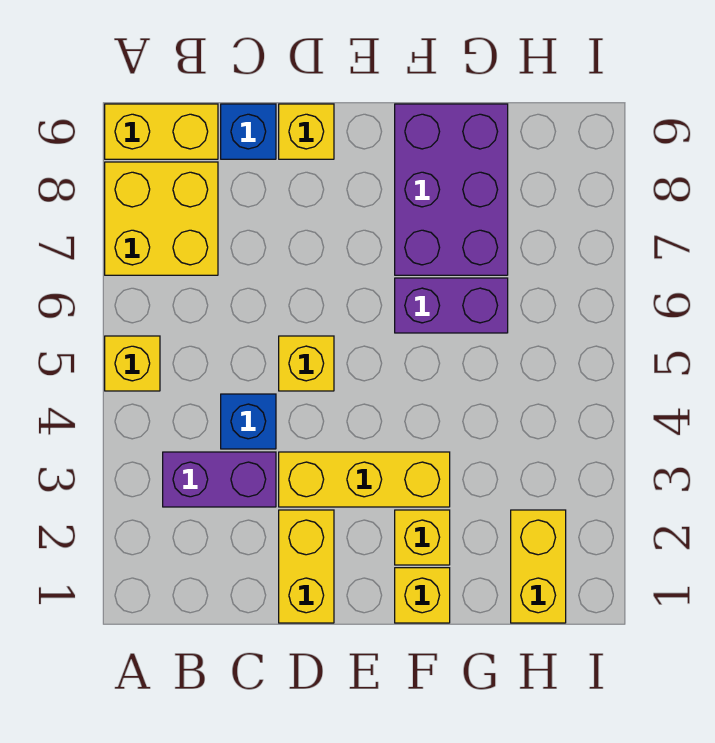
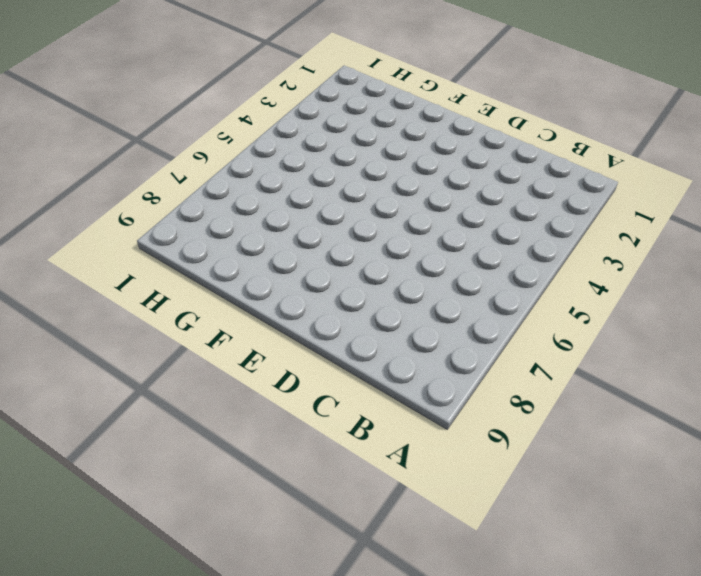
none -> yellow brick A5 level 1
none -> yellow brick A7:B8 level 1
none -> yellow brick A9:B9 level 1

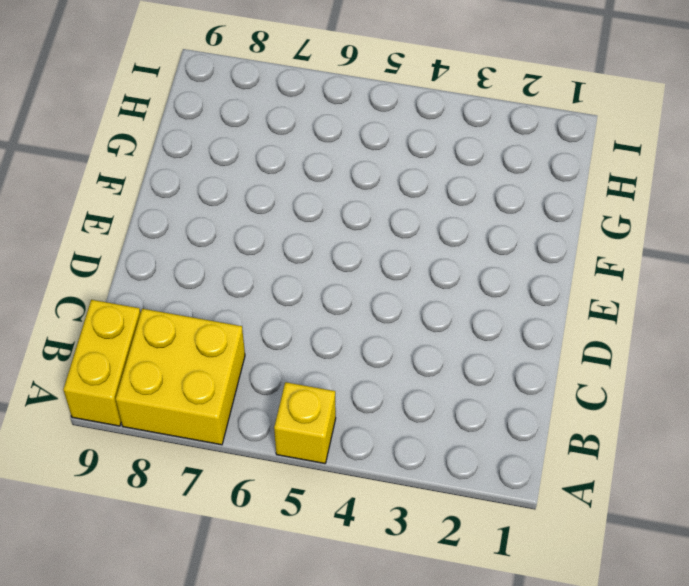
none -> purple brick B3:C3 level 1
none -> blue brick C4 level 1
none -> blue brick C9 level 1

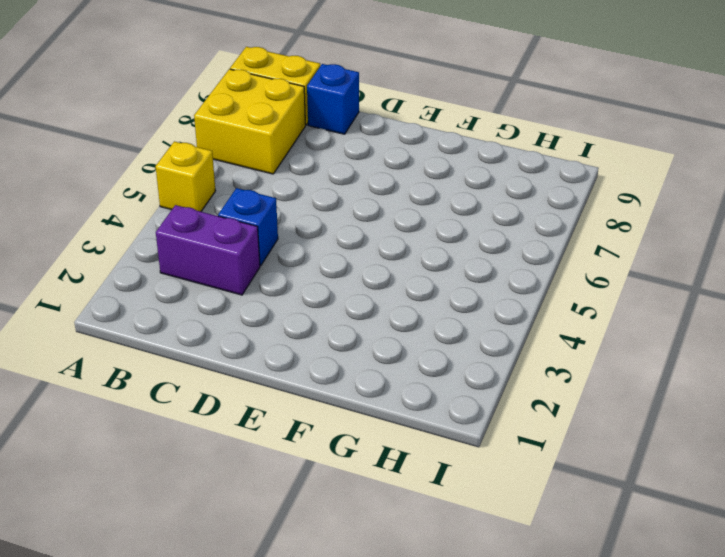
none -> yellow brick D1:D2 level 1
none -> yellow brick D3:F3 level 1
none -> yellow brick D5 level 1

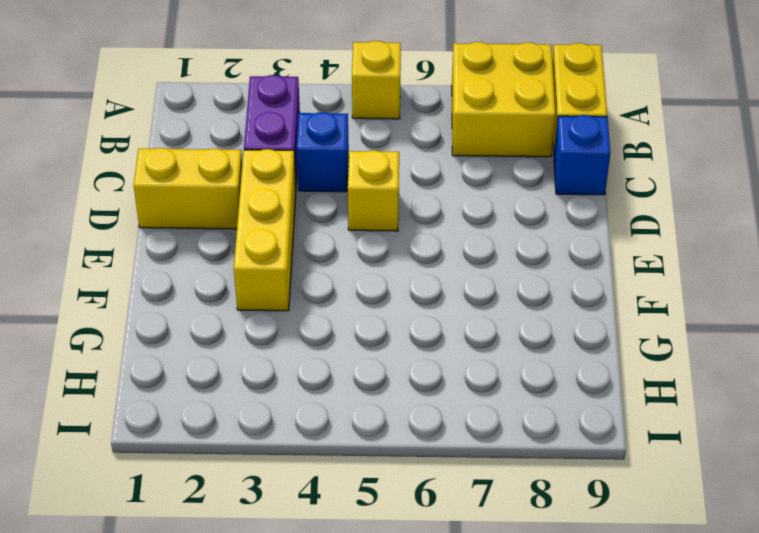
none -> yellow brick D9 level 1
none -> yellow brick F1 level 1
none -> yellow brick F2 level 1

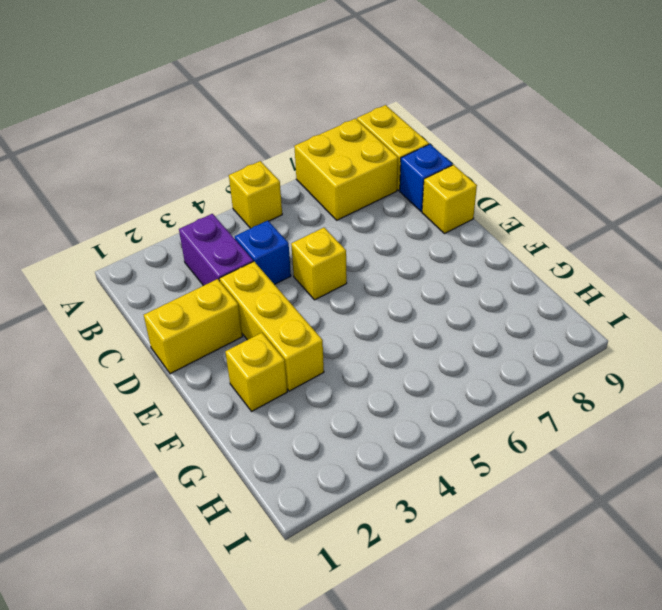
none -> yellow brick F1 level 1
none -> purple brick F6:G6 level 1
none -> purple brick F7:G9 level 1

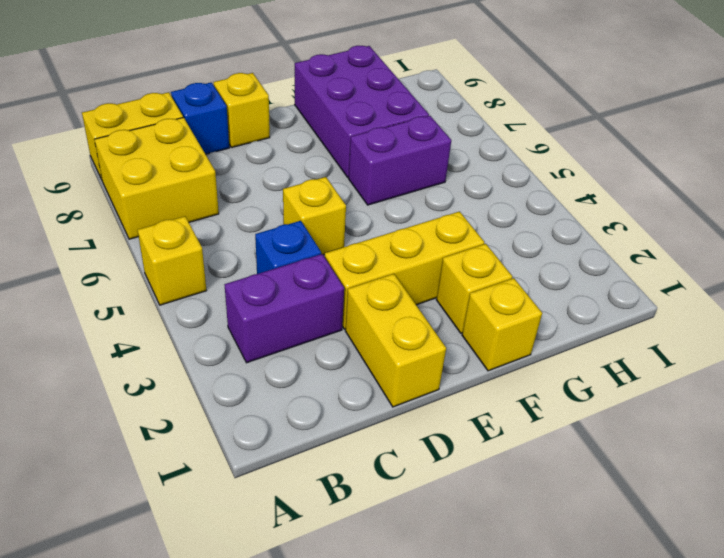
none -> yellow brick H1:H2 level 1

